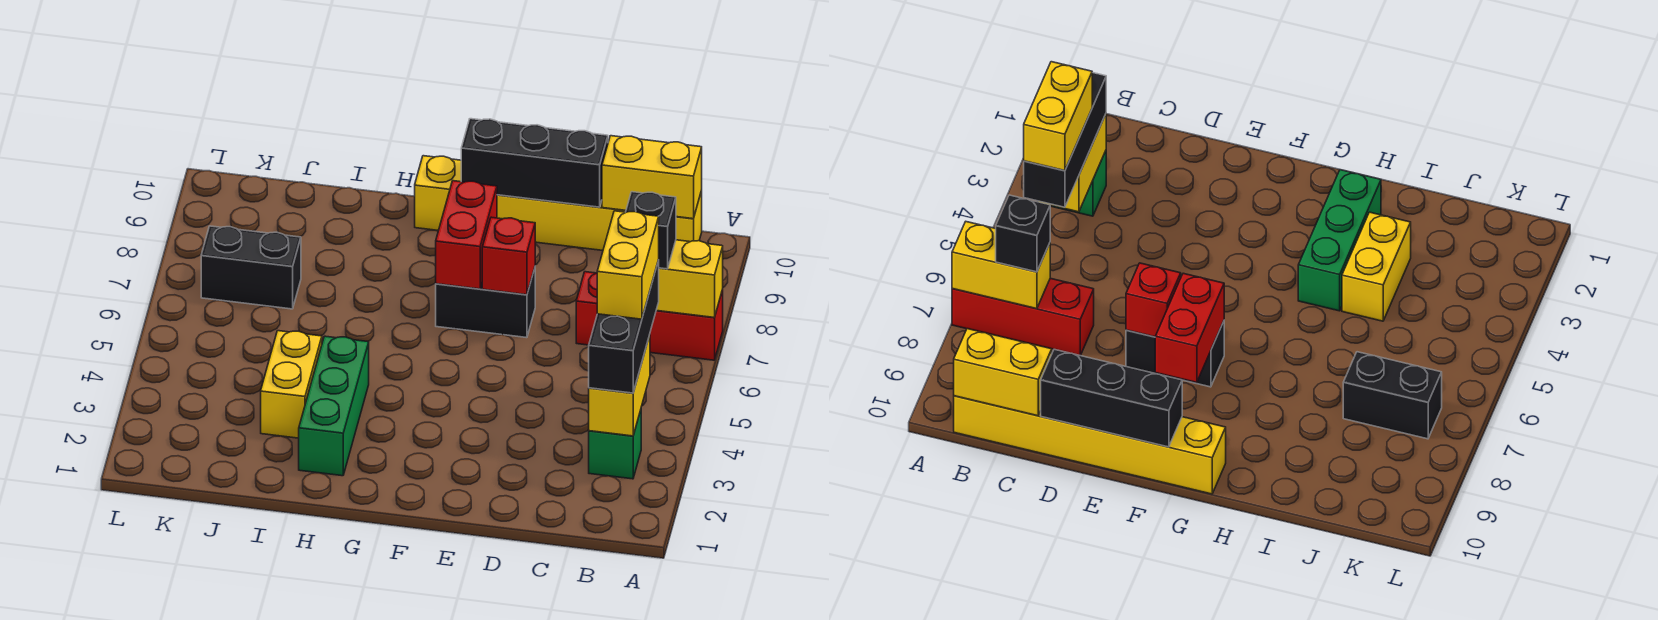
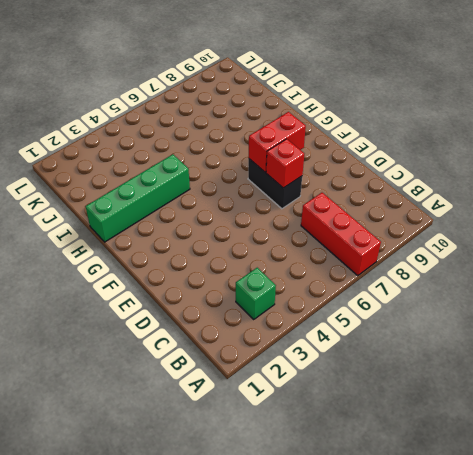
green brick H1:H4 level 1 -> green brick H2:H4 level 1
none -> yellow brick B10:G10 level 1
none -> yellow brick I3:I4 level 1
none -> black brick J7:K7 level 1

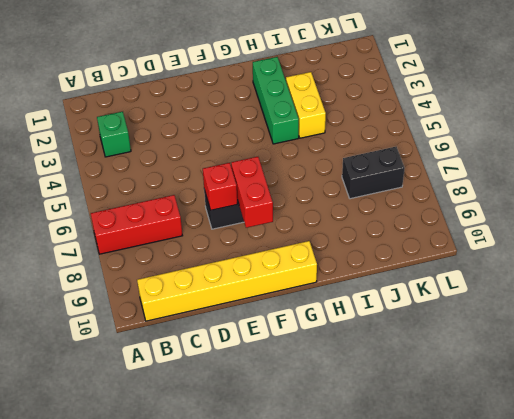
none -> yellow brick A7:B7 level 2
none -> yellow brick B3:B4 level 2
none -> yellow brick B10:C10 level 2

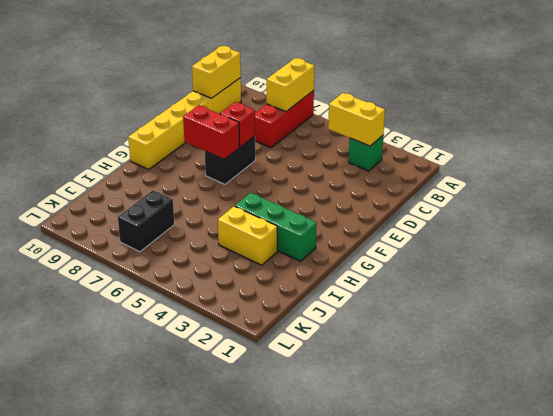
none -> black brick D10:F10 level 2
none -> black brick B3:B5 level 3
none -> black brick B7 level 3

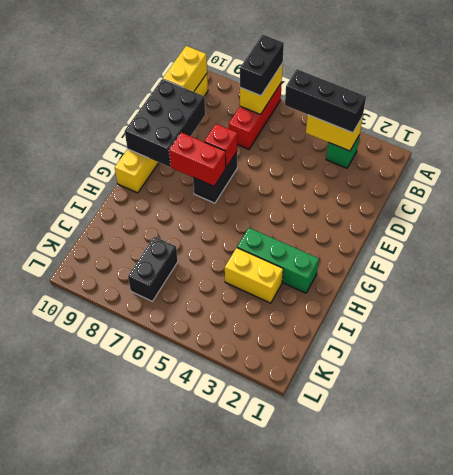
black brick A7:B7 level 3 -> black brick B7 level 3
black brick D9:F10 level 2 -> black brick D10:F10 level 2
none -> yellow brick B4:B5 level 4

